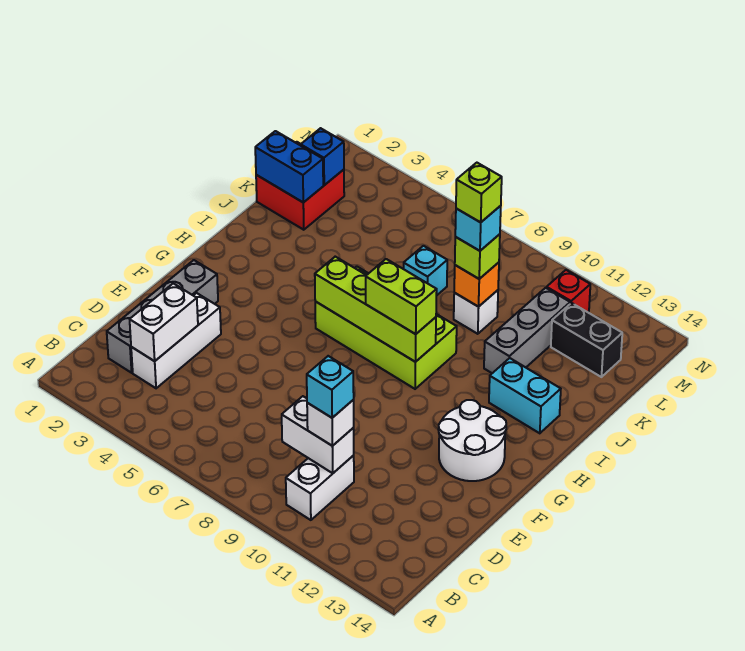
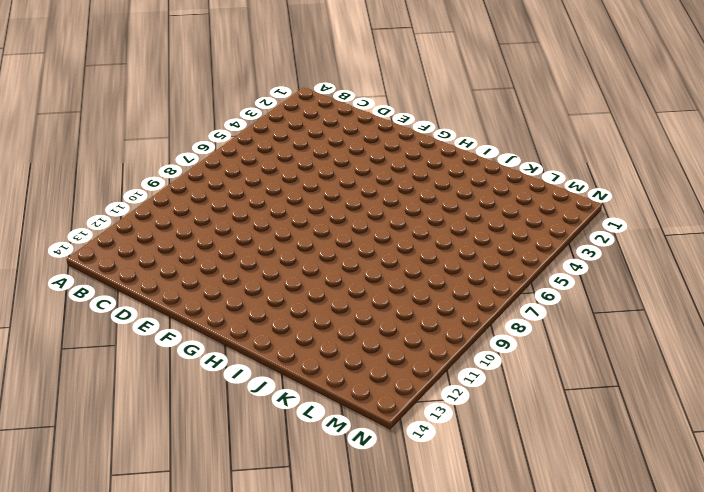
none -> white brick B10:C10 level 1
none -> grey brick C2:F2 level 1
none -> white brick C3:E3 level 1

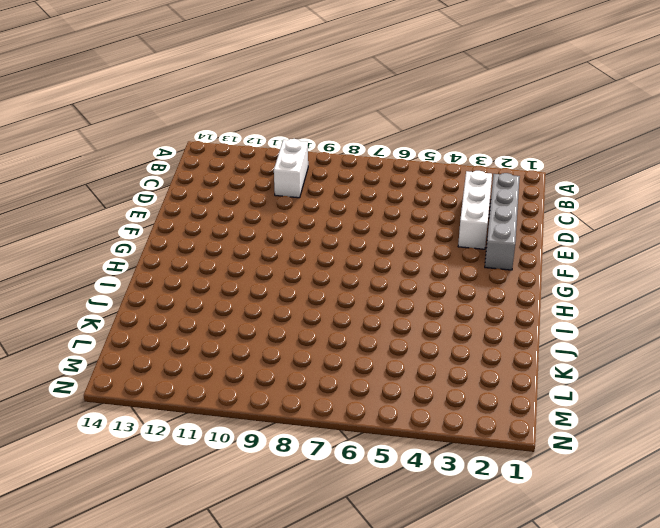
none -> white round brick F12:G13 level 1
none -> lime brick H6:I9 level 1
none -> cyan brick I12:I13 level 1

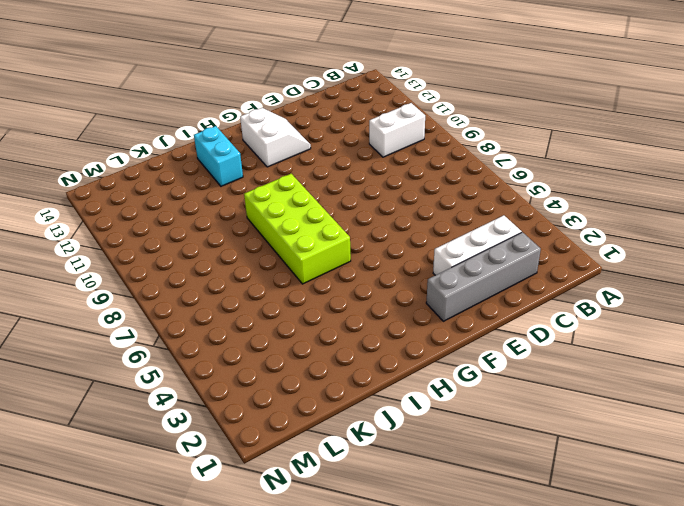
white slope F12:G13 level 1 top G -> white round brick F12:G13 level 1
none -> grey brick J11:L11 level 1
none -> red brick K1:L2 level 1
none -> cyan brick K7 level 1

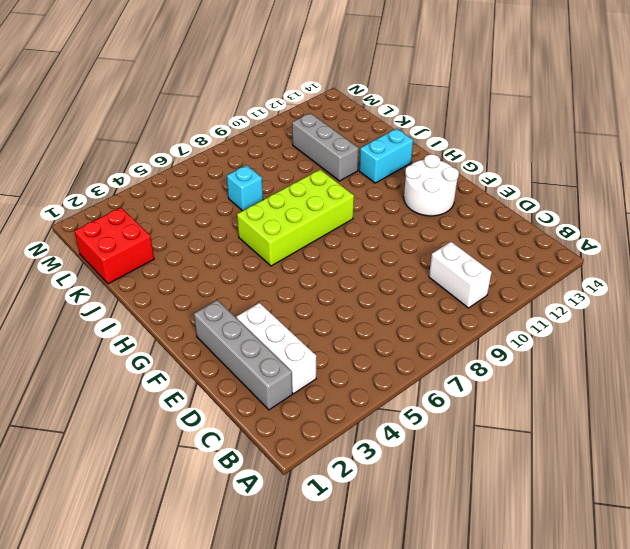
none -> white brick K9 level 1
none -> black brick L12:L13 level 1
none -> red brick M11 level 1

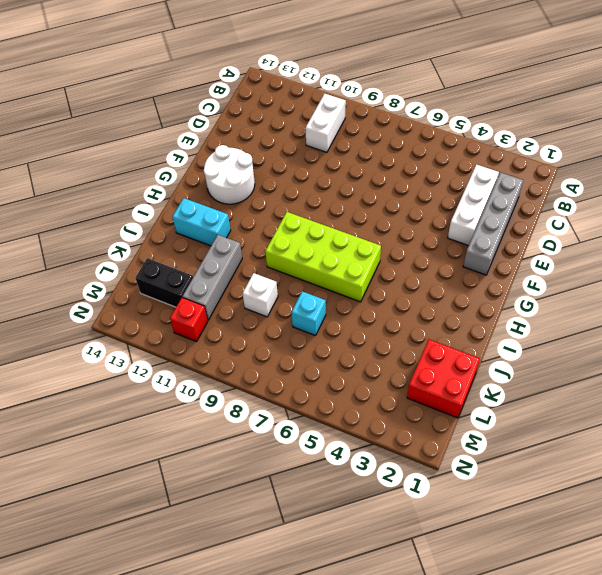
none -> white brick C3:D3 level 2
none -> white brick C9:C10 level 2
none -> lime brick H6:H9 level 2

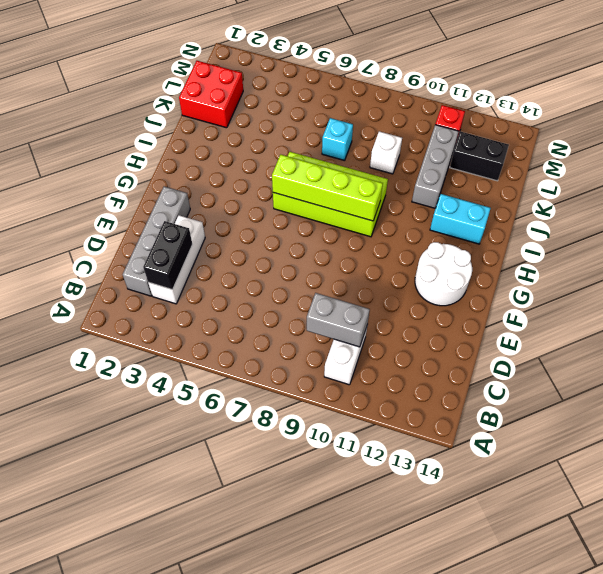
black brick C3:D3 level 2 -> white brick C3:D3 level 2
grey brick C9:C10 level 2 -> white brick C9:C10 level 2
none -> blue brick K1:K2 level 2
none -> orange brick K9 level 2
none -> blue brick L2 level 2

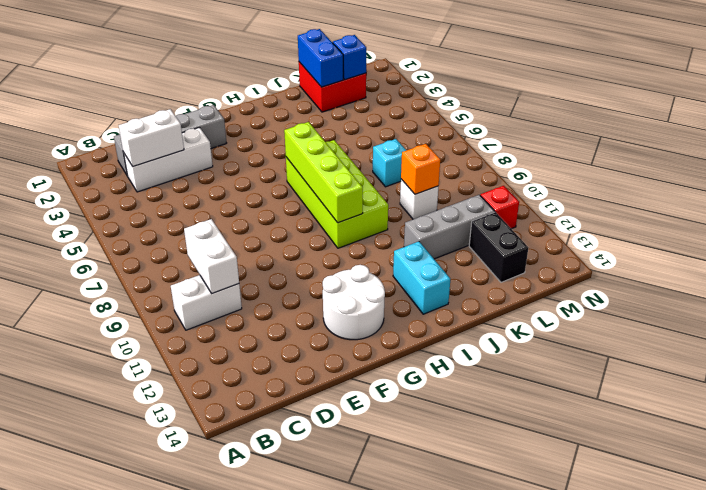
none -> white brick C10 level 3
none -> lime brick H8:H9 level 3
none -> lime brick K9 level 3

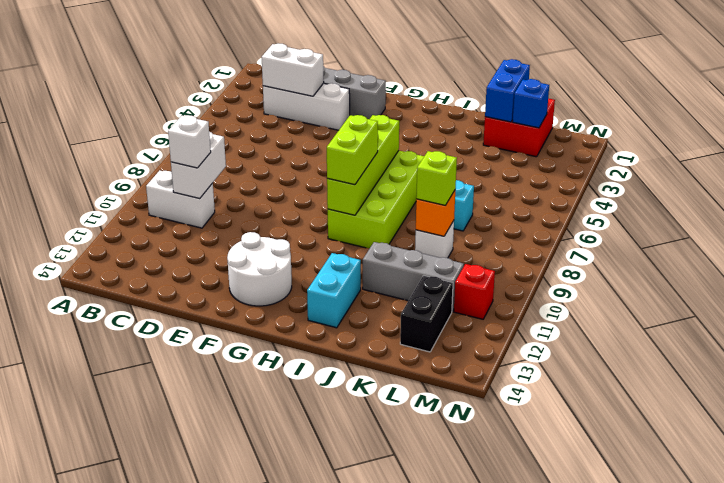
none -> cyan brick C10 level 4
none -> cyan brick K9 level 4
none -> lime brick K9 level 5

